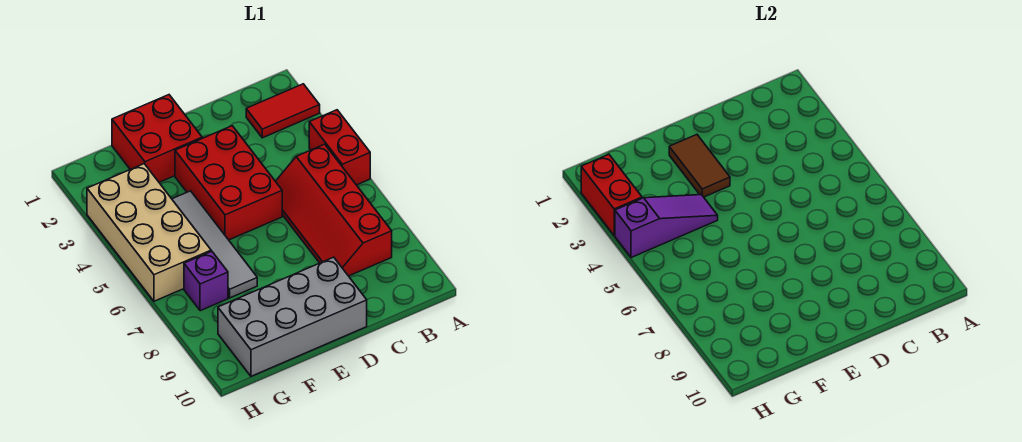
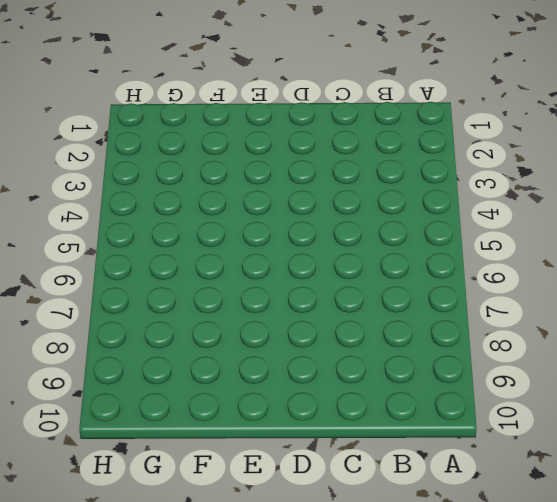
none -> red tile A2:B2 level 1
none -> red brick A4:A5 level 1
none -> red slope B5:C8 level 1 top B

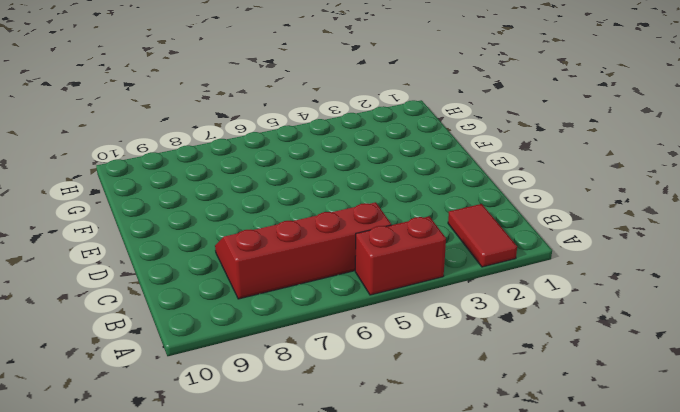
none -> red brick D3:E5 level 1
none -> grey brick D9:G10 level 1
none -> red brick E1:F2 level 1

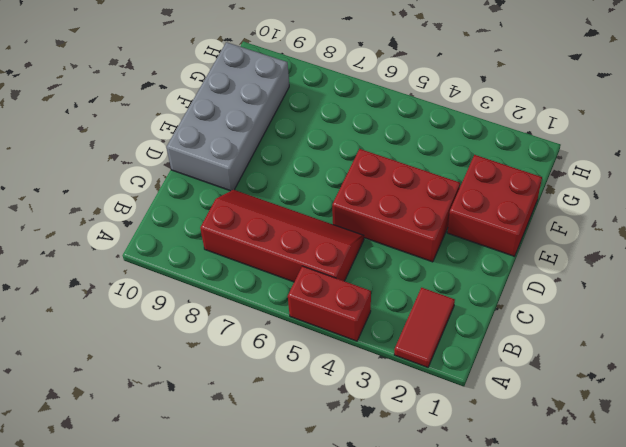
none -> grey tile F4:F7 level 1
none -> tan brick G3:H6 level 1
none -> purple brick G7 level 1

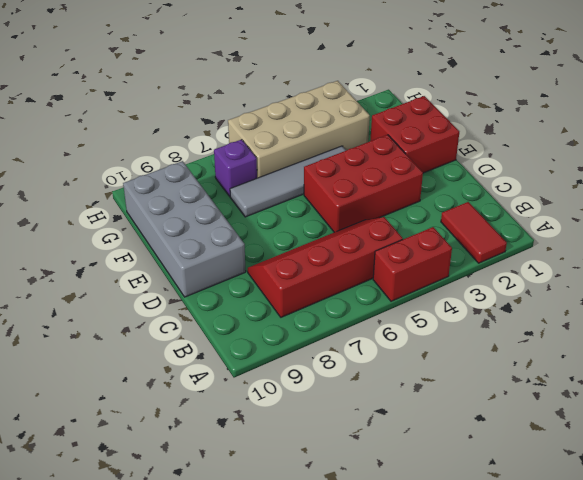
none -> brown tile E2:E3 level 2
none -> purple slope F4:H4 level 2 top H
none -> red brick H2:H3 level 2

